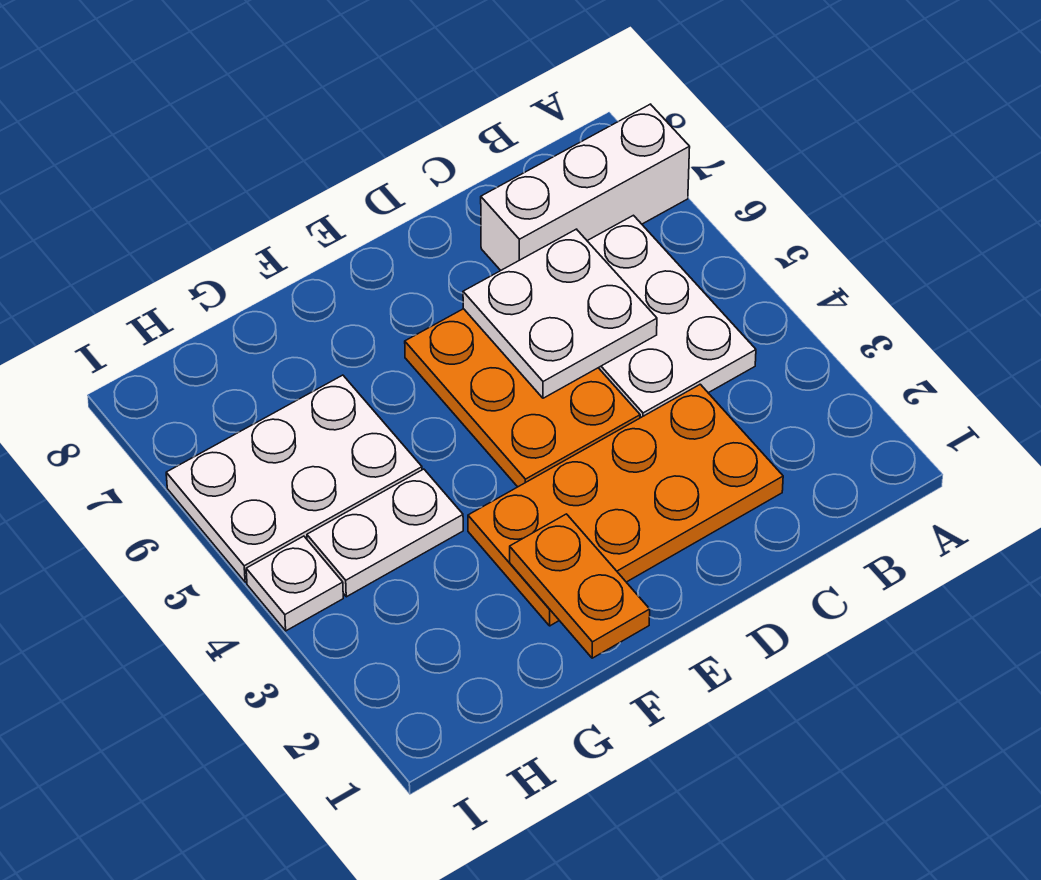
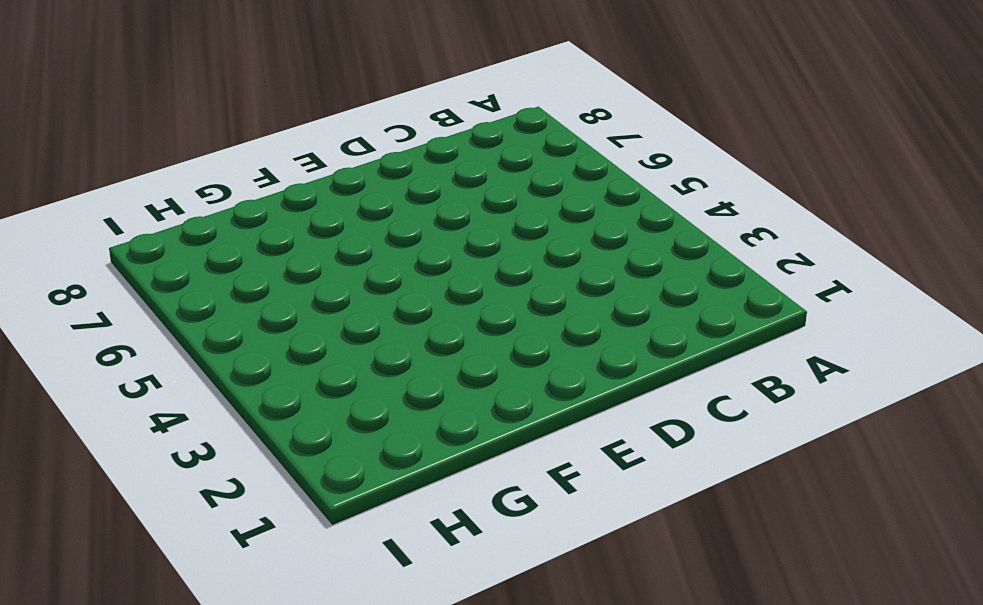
none -> white brick A7:C7 level 1
none -> white plate B4:C6 level 1

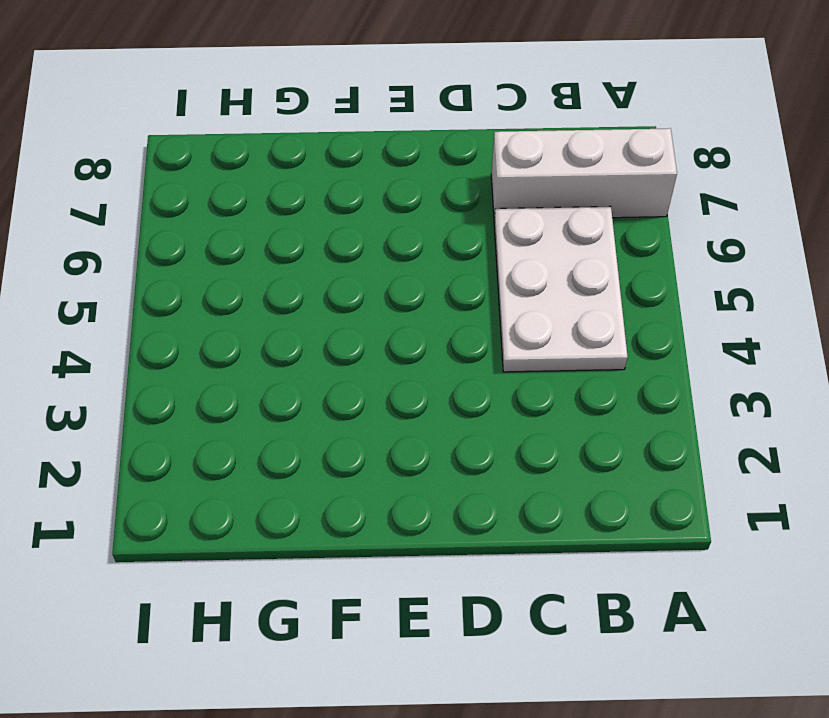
none -> orange plate C2:F3 level 1
none -> orange plate D4:E6 level 1

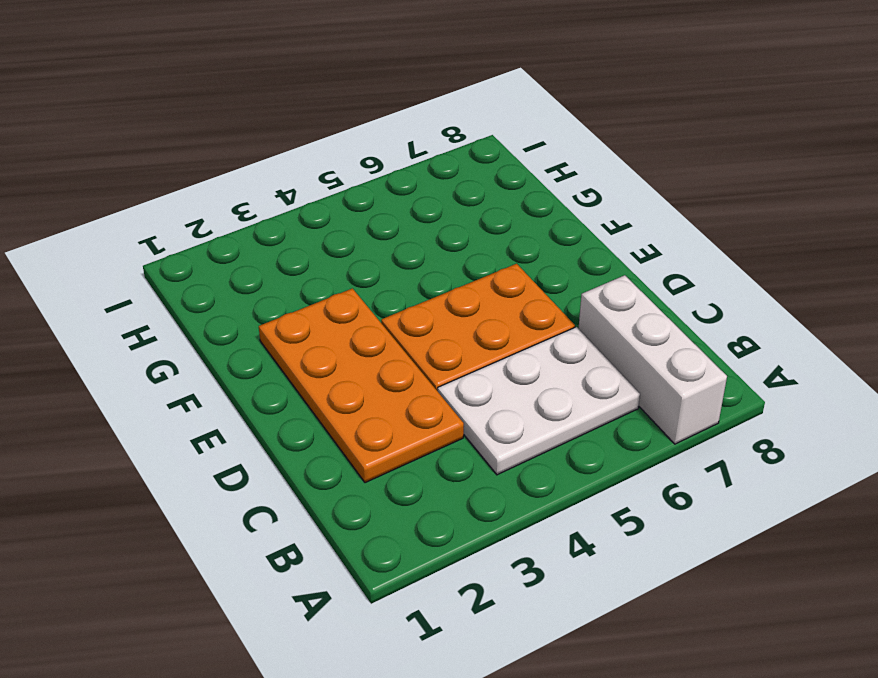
none -> white plate G4:H4 level 1
none -> white plate G5:I6 level 1

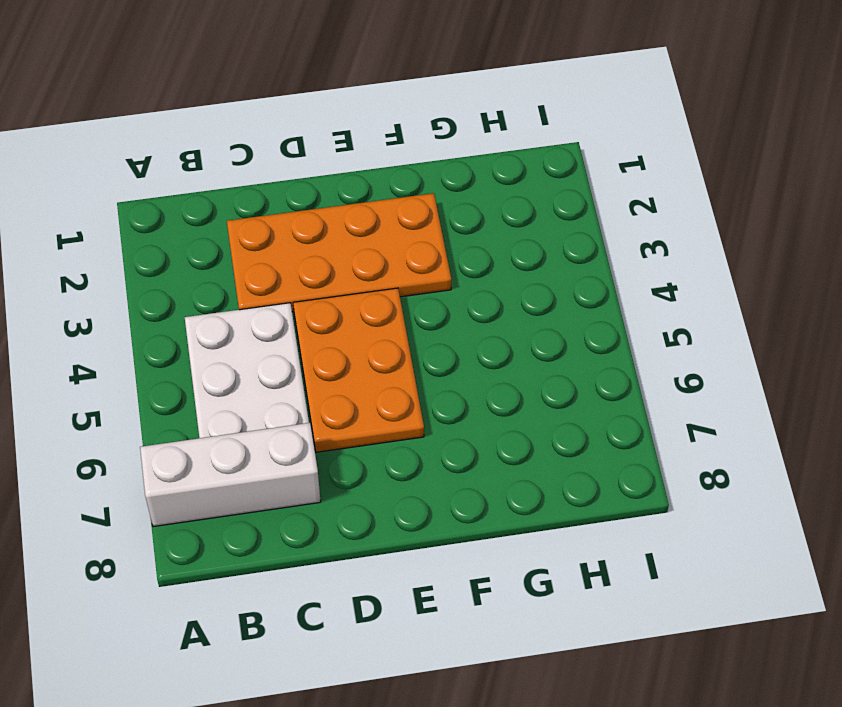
none -> white plate G4:H4 level 1
none -> white plate G5:I6 level 1

